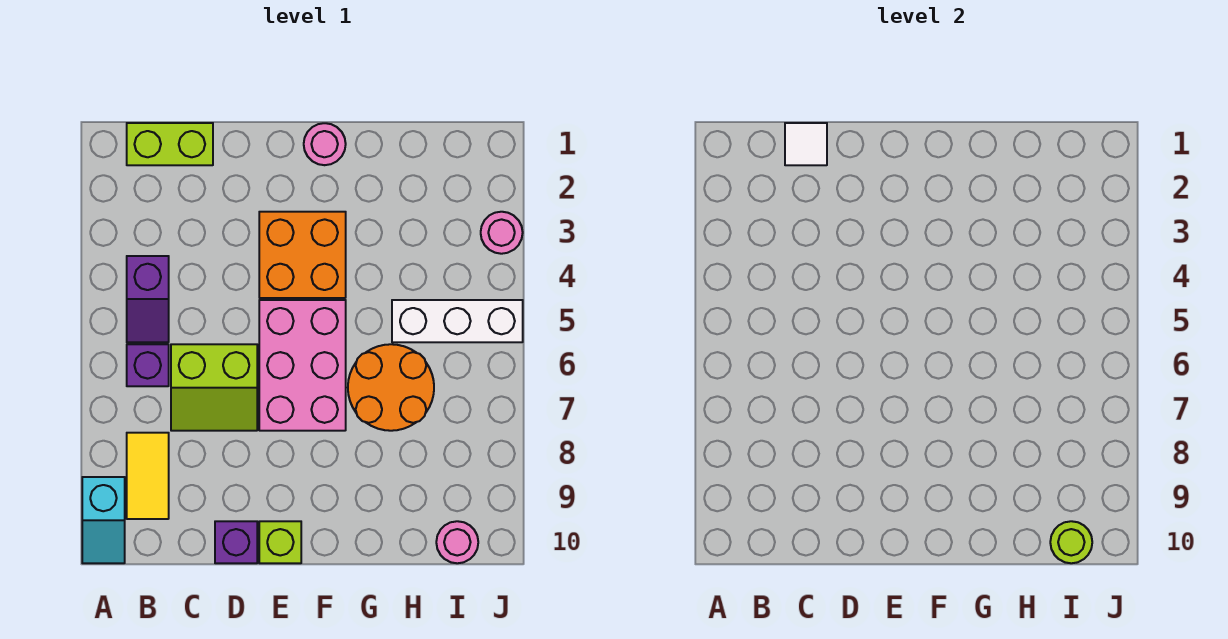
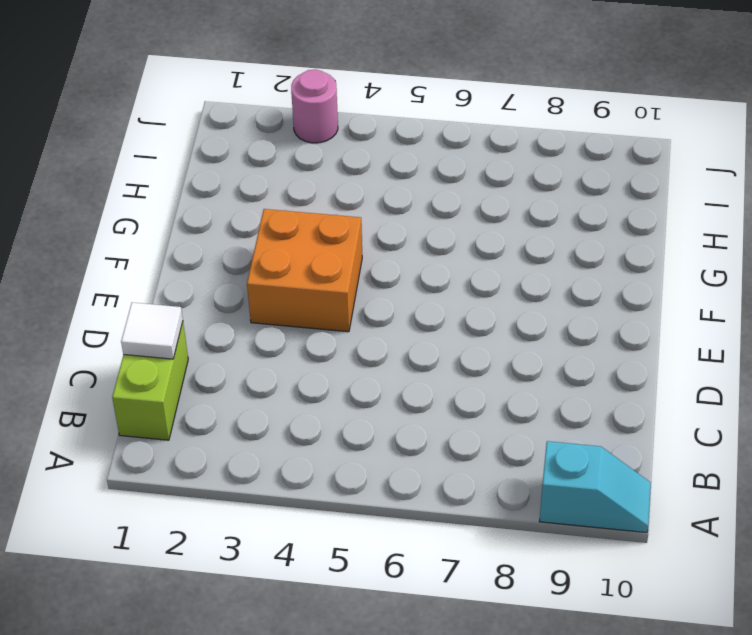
none -> purple slope B4:B5 level 1 top 4
none -> purple brick B6 level 1
none -> yellow tile B8:B9 level 1

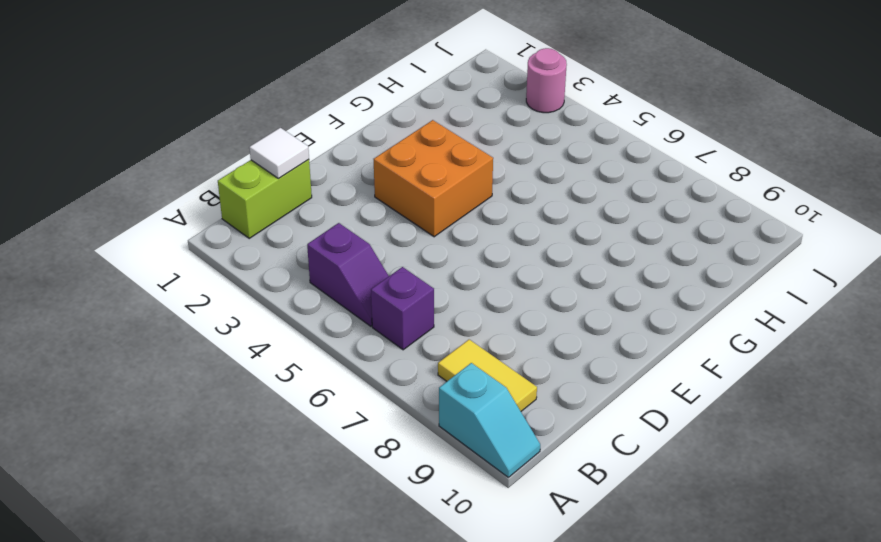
none -> lime slope C6:D7 level 1 top 6
none -> purple brick D10 level 1
none -> pink brick E5:F7 level 1

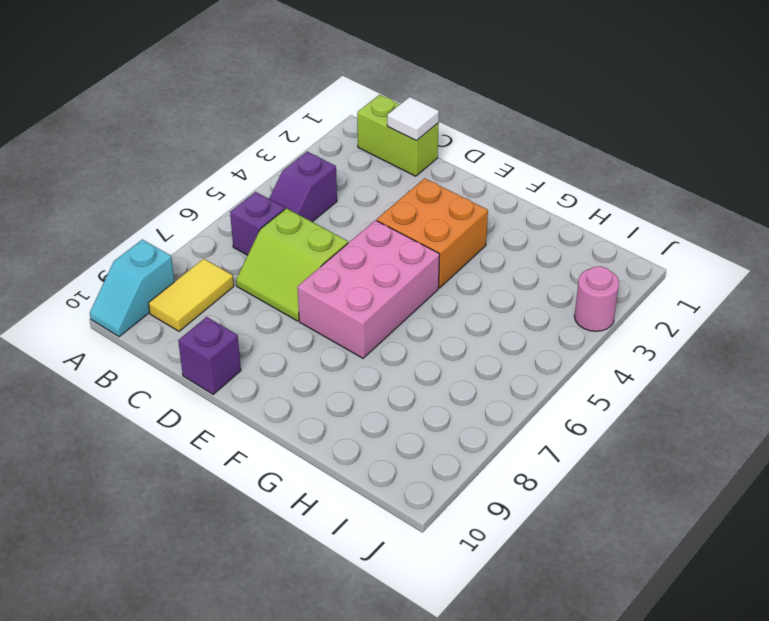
none -> lime brick E10 level 1
none -> pink round brick F1 level 1
none -> orange round brick G6:H7 level 1

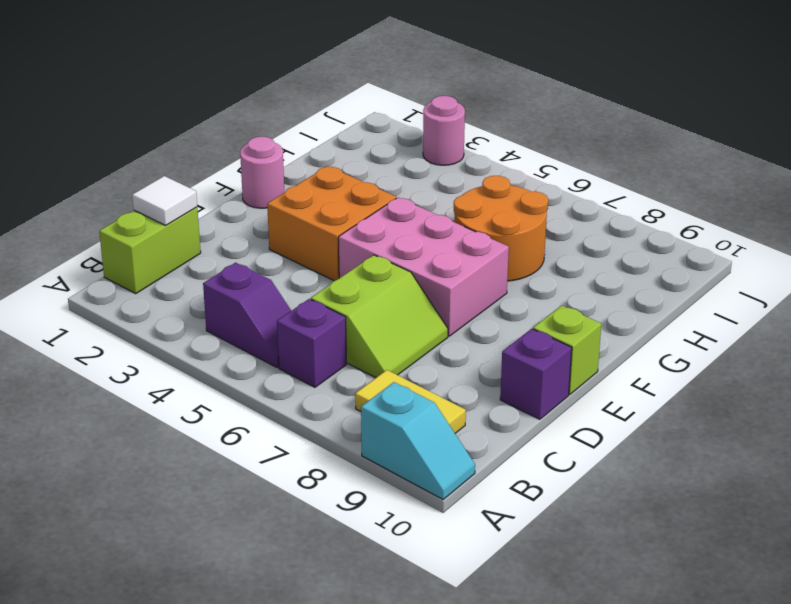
none -> white brick H5:J5 level 1
none -> pink round brick I10 level 1
none -> lime round brick I10 level 2

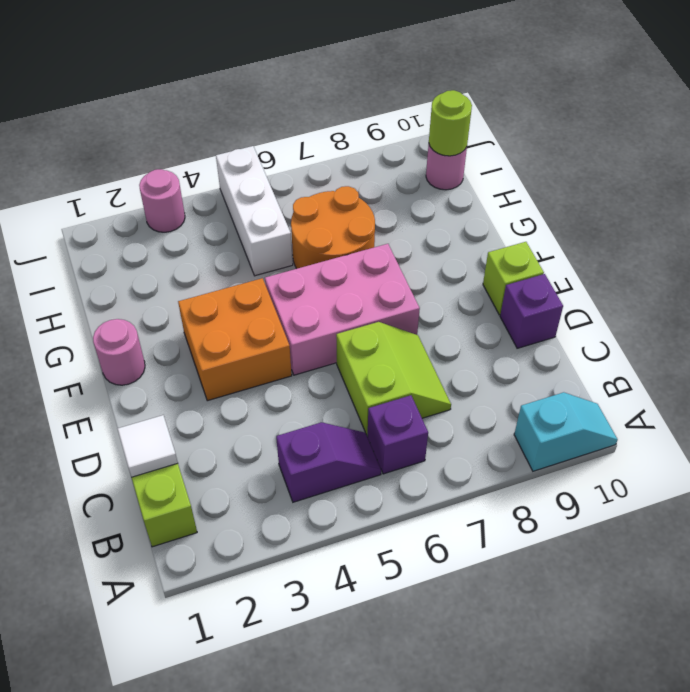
none -> yellow tile B8:B9 level 1

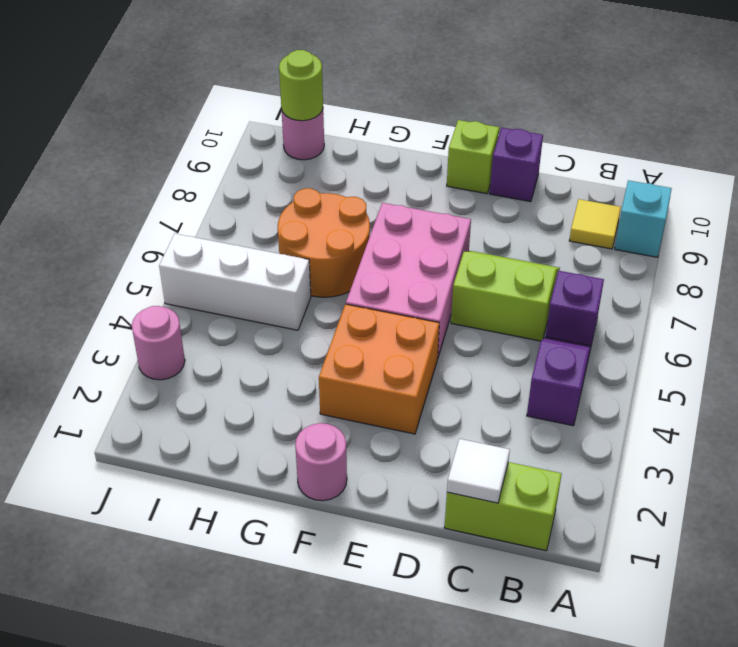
yellow tile B9 level 1 -> yellow tile B8:B9 level 1

